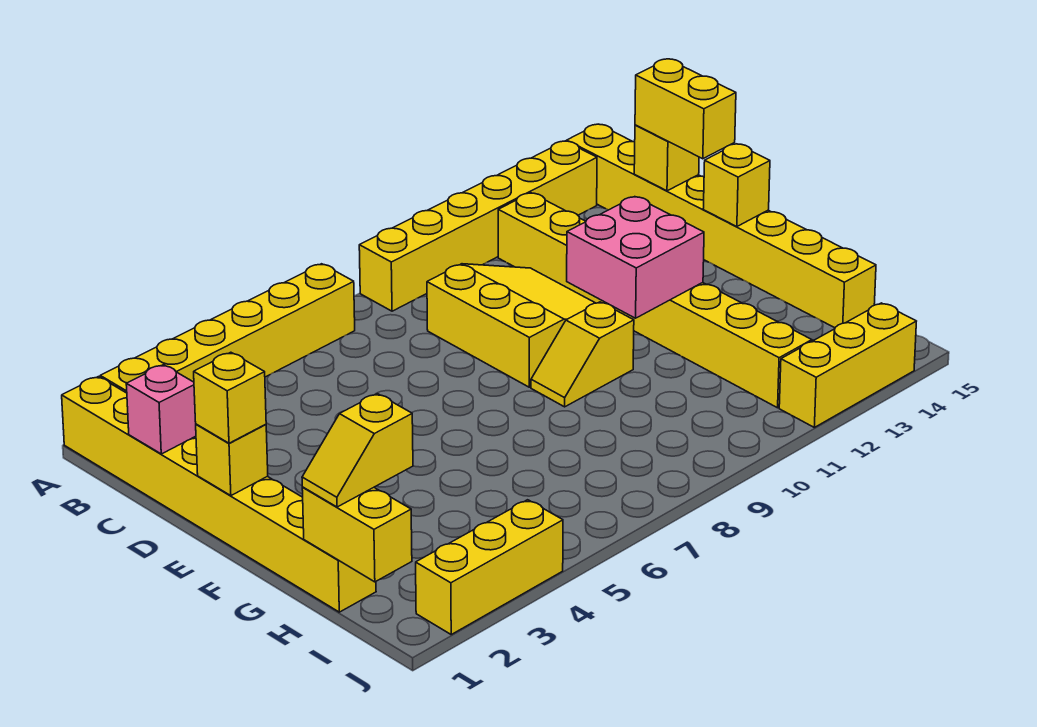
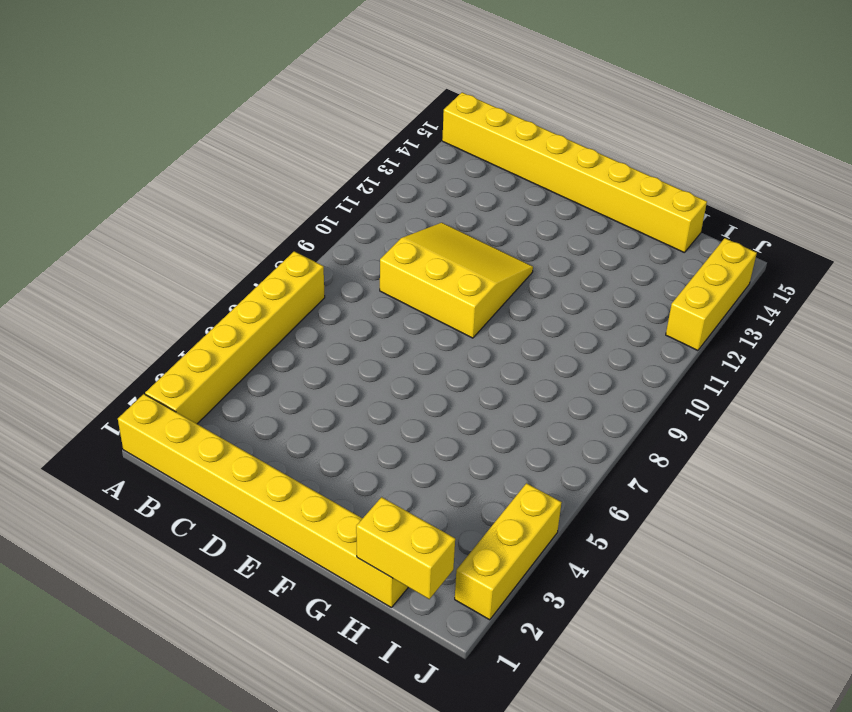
none -> yellow brick A9:A14 level 1
none -> yellow brick B12:I12 level 1
none -> yellow slope F9:F10 level 1 top 10

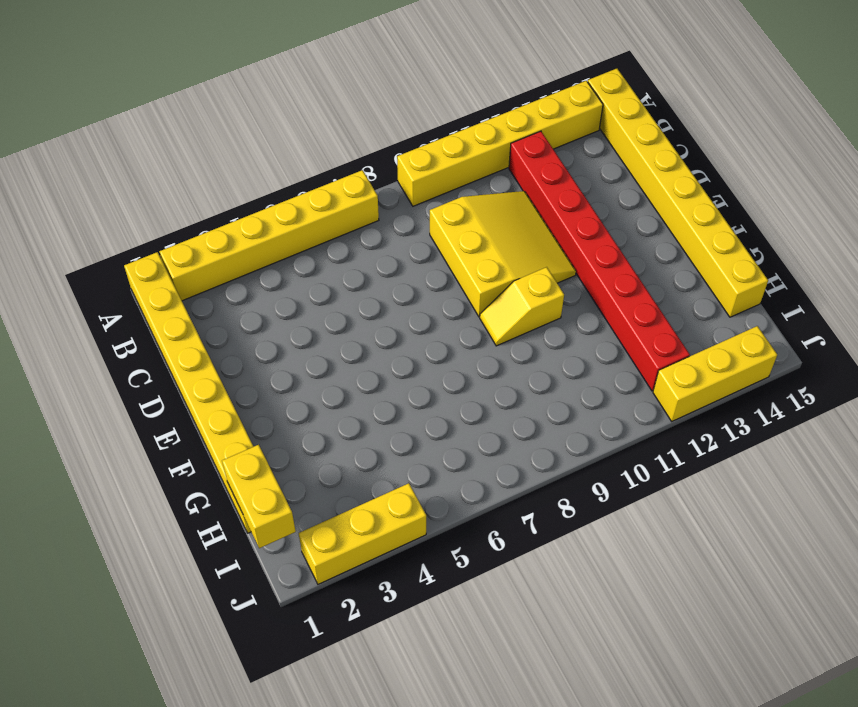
red brick B12:I12 level 1 -> yellow brick B12:I12 level 1
none -> pink brick C1 level 2
none -> yellow brick C15 level 2
none -> yellow brick E1 level 2

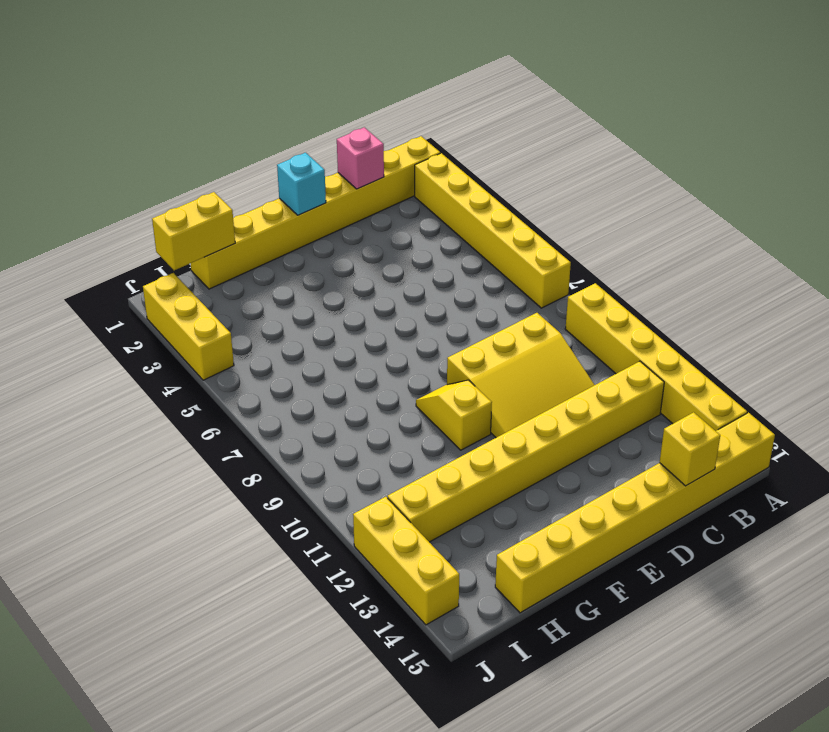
cyan brick E1 level 2 -> yellow brick E1 level 2
none -> pink brick E11:F12 level 2
none -> yellow brick E15 level 2
none -> yellow brick C15:D15 level 3

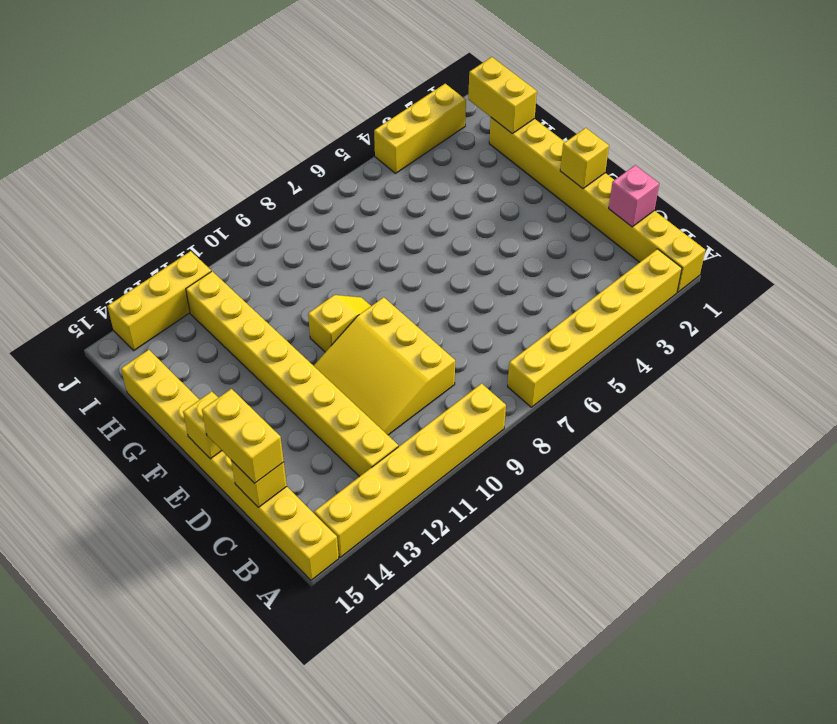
none -> pink brick E11:F12 level 2
none -> yellow brick E1 level 3
none -> yellow slope H1:H2 level 3 top 2

